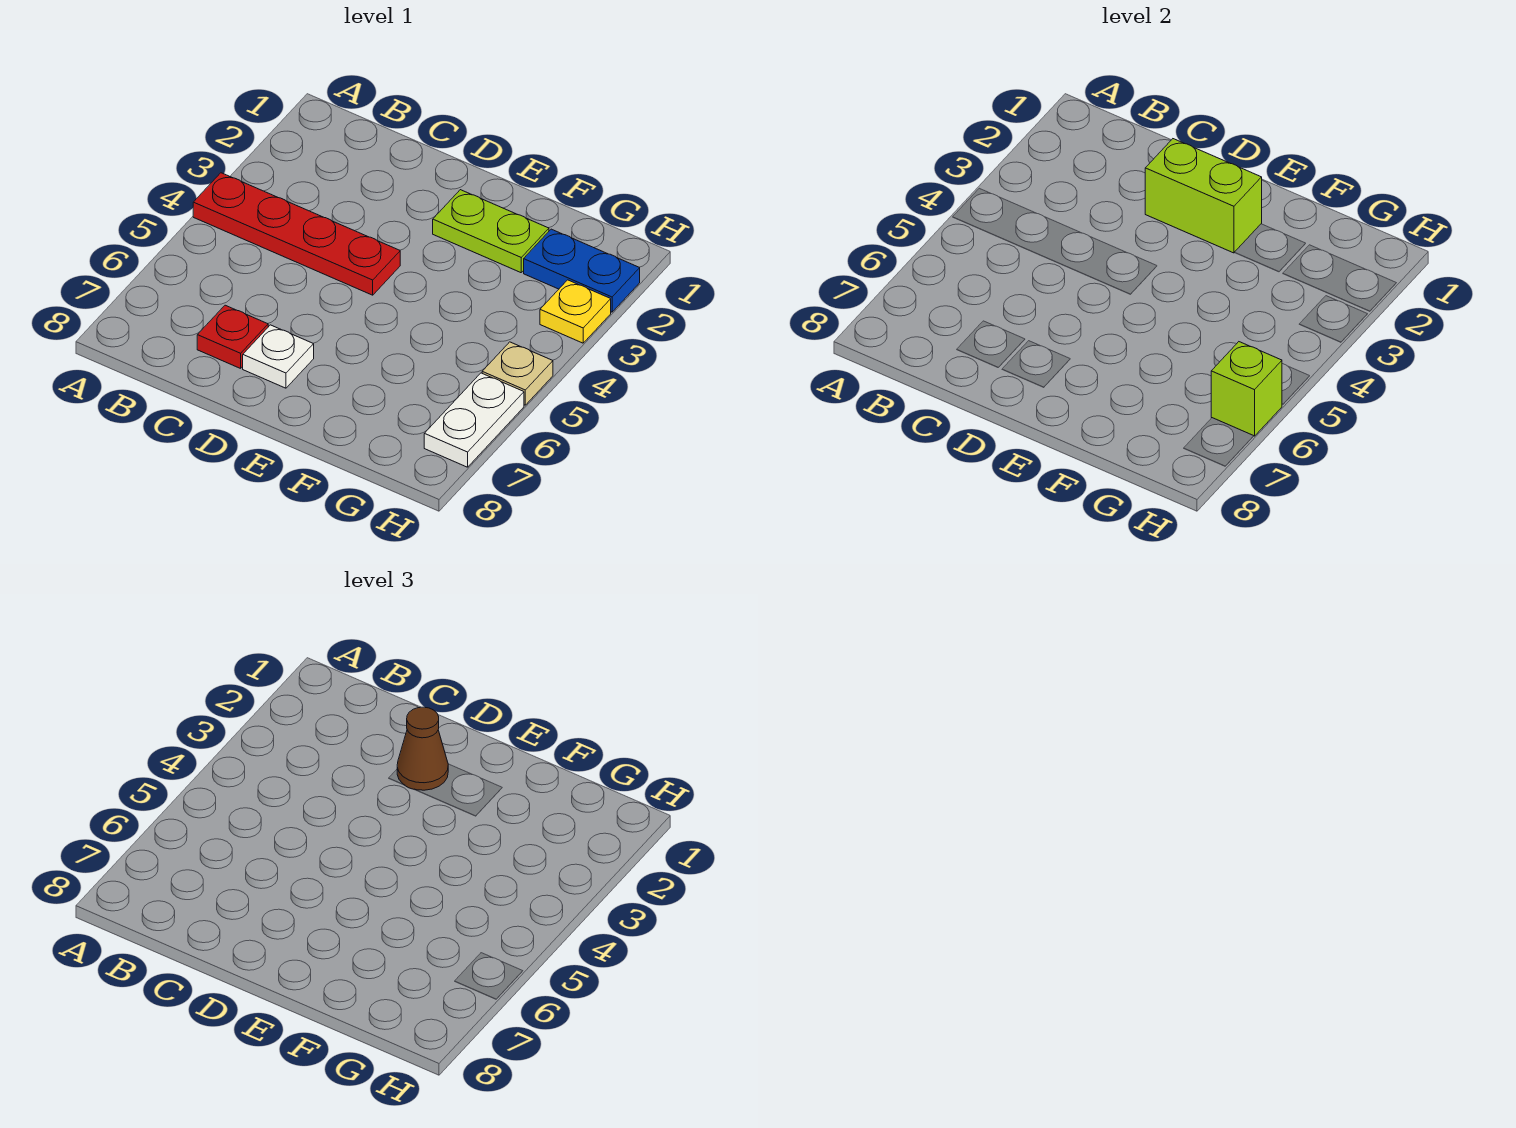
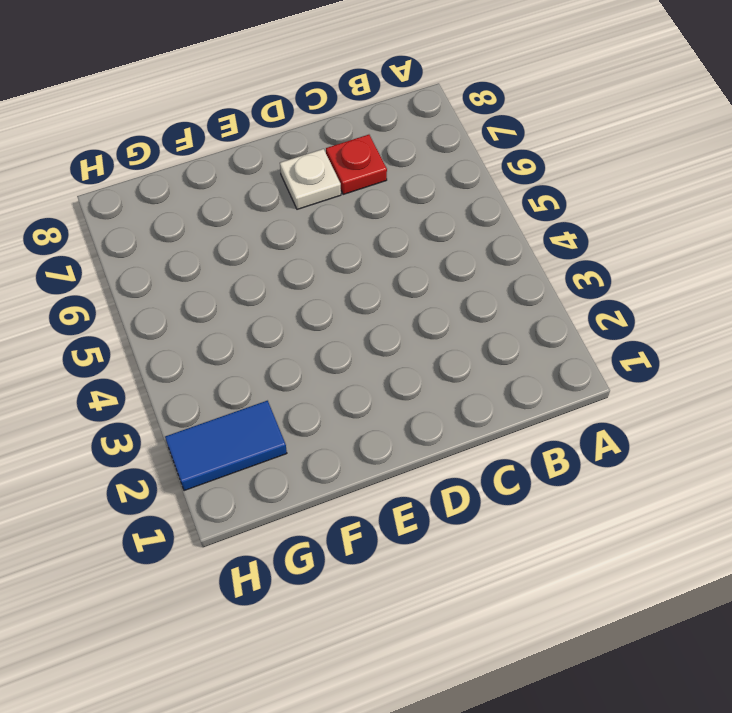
blue tile G2:H2 level 1 -> blue plate G2:H2 level 1
none -> red plate A4:D4 level 1
none -> lime plate E2:F2 level 1

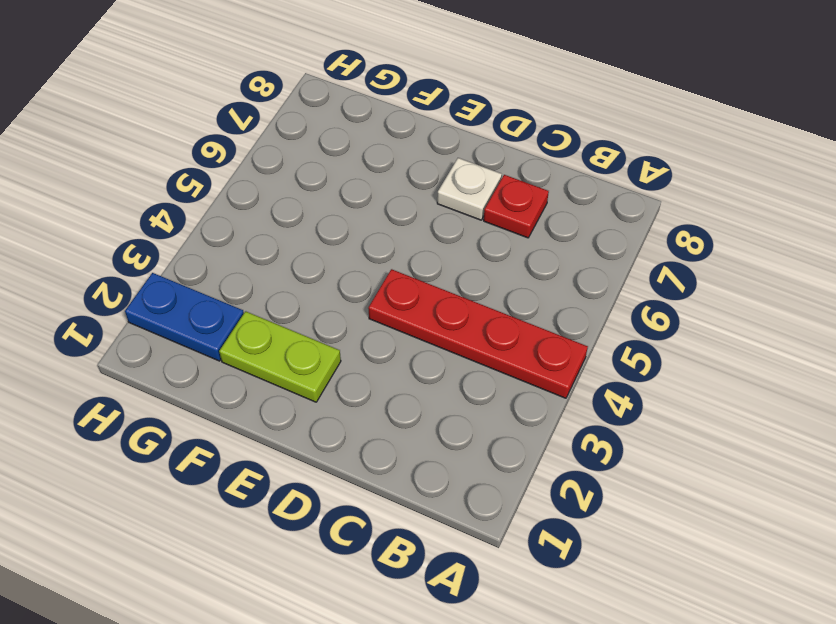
none -> yellow plate H3 level 1
none -> tan plate H5 level 1

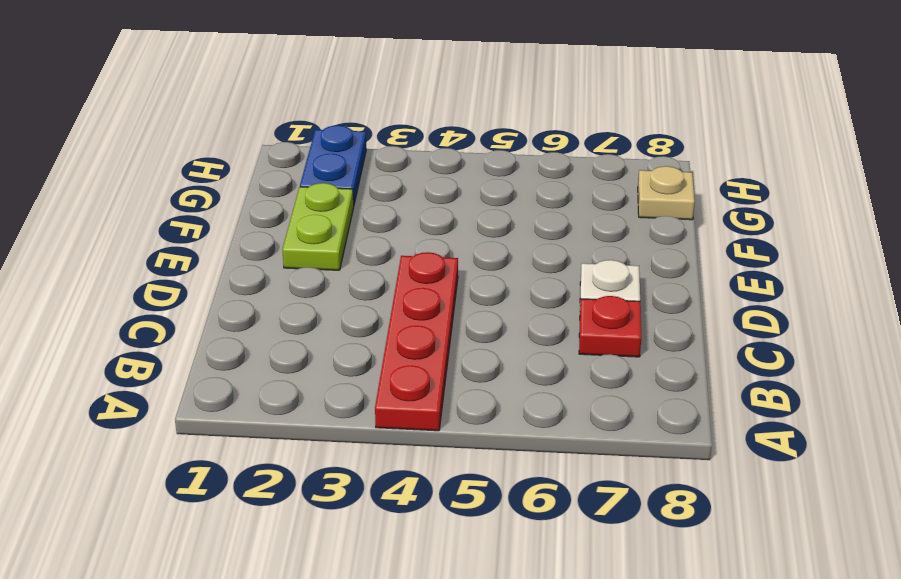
tan plate G8 level 1 -> tan plate H5 level 1
none -> yellow plate H3 level 1
none -> white plate H6:H7 level 1

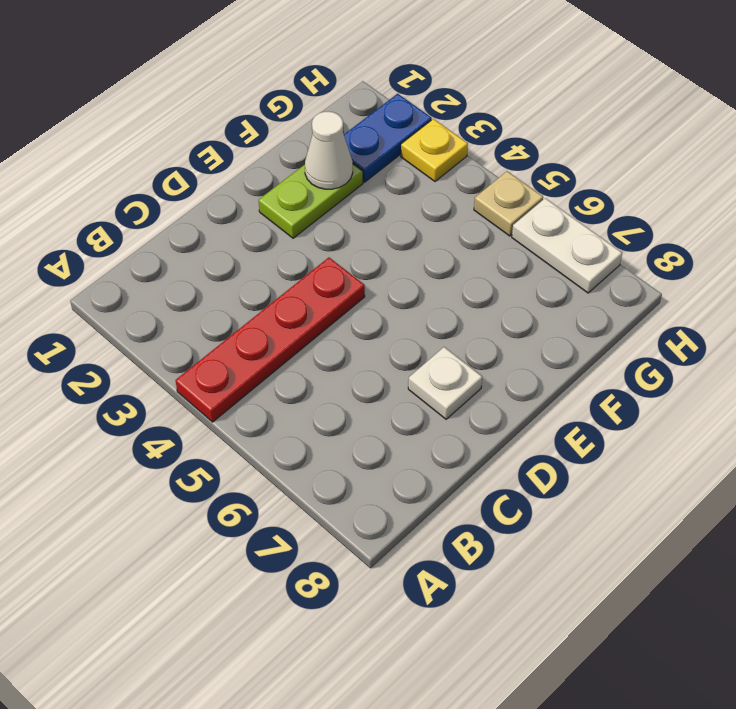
white cone F2 level 2 -> none
none -> red plate C7 level 1
none -> lime brick D2:E2 level 2

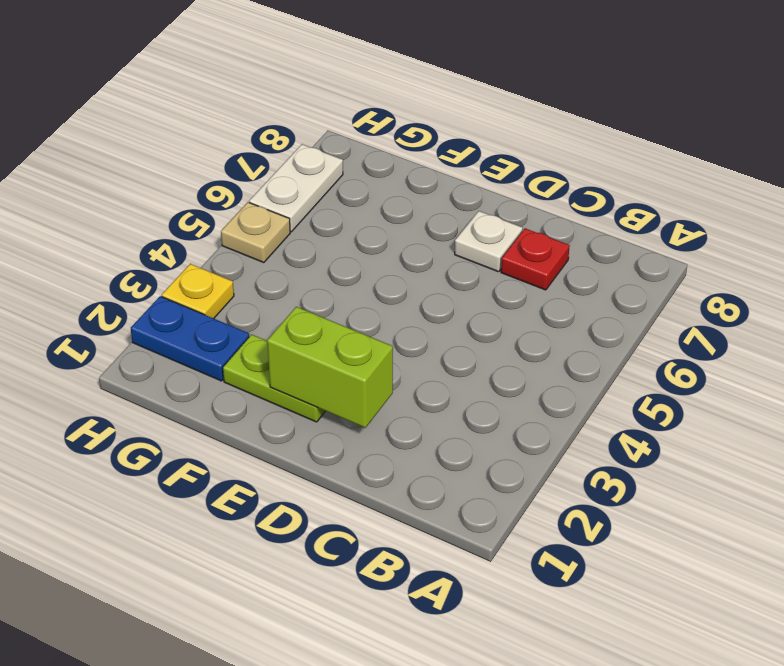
none -> red plate A4:D4 level 1
none -> lime brick H6 level 2

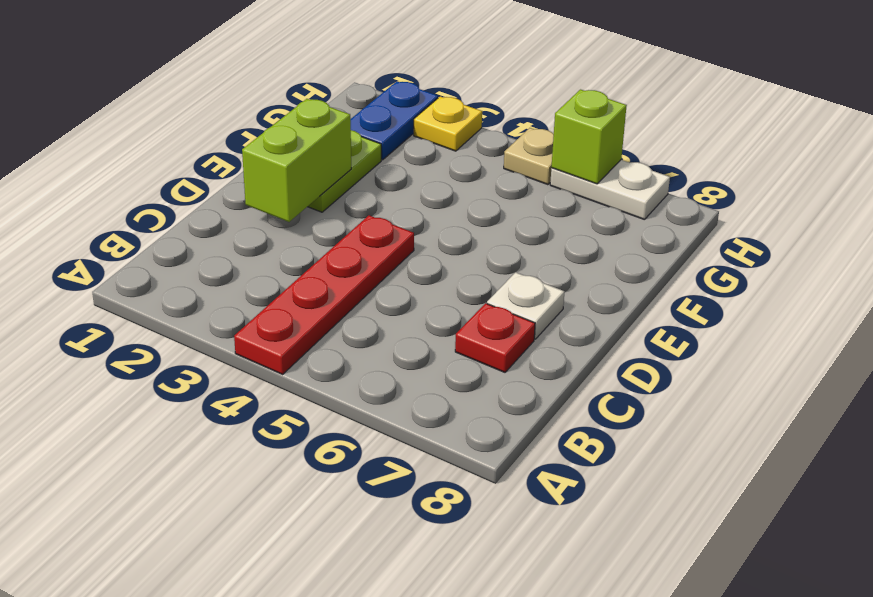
none -> brown cone D2 level 3

